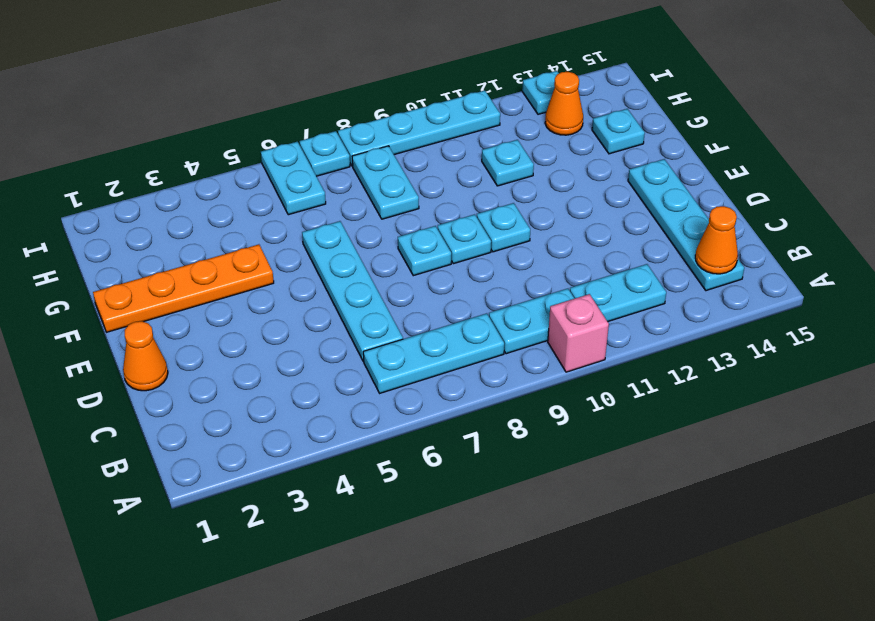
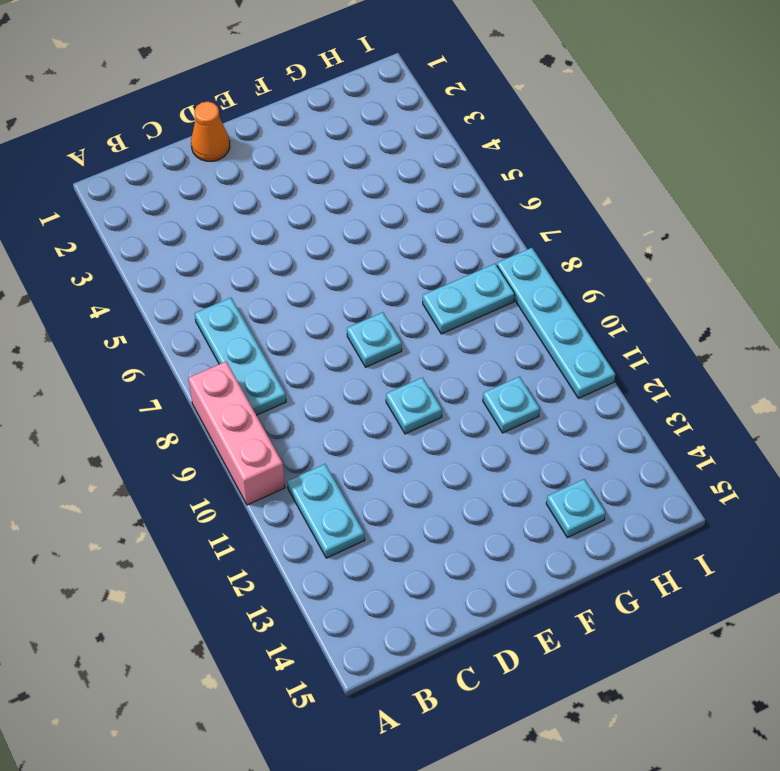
pink brick A8:A10 level 1 -> pink brick A10 level 1
none -> cyan plate B9:B10 level 1
none -> cyan plate B14:E14 level 1
none -> cyan plate C6:F6 level 1

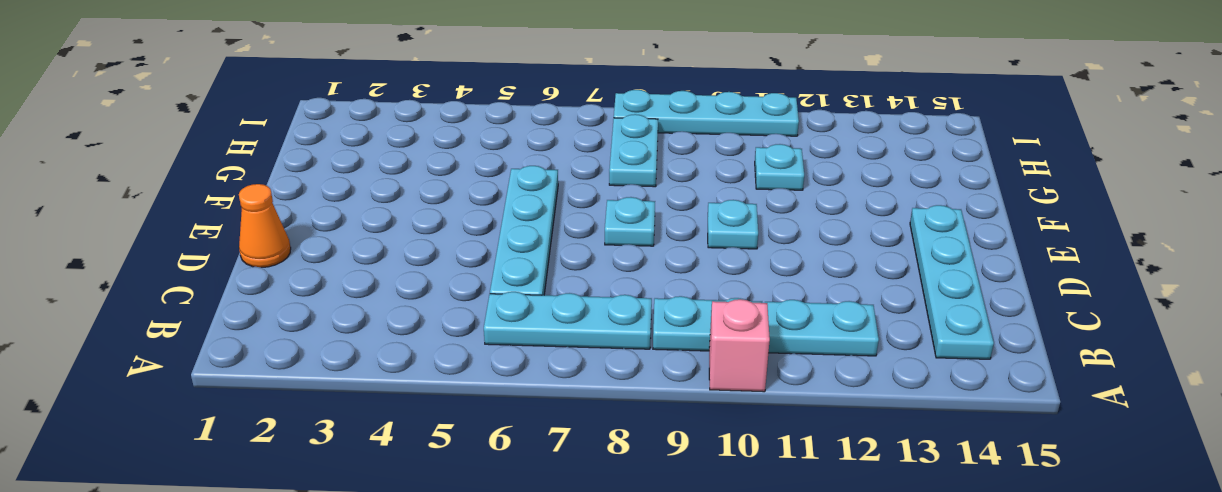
none -> cyan plate E9 level 1
none -> orange plate F1:F4 level 1
none -> cyan plate G14 level 1

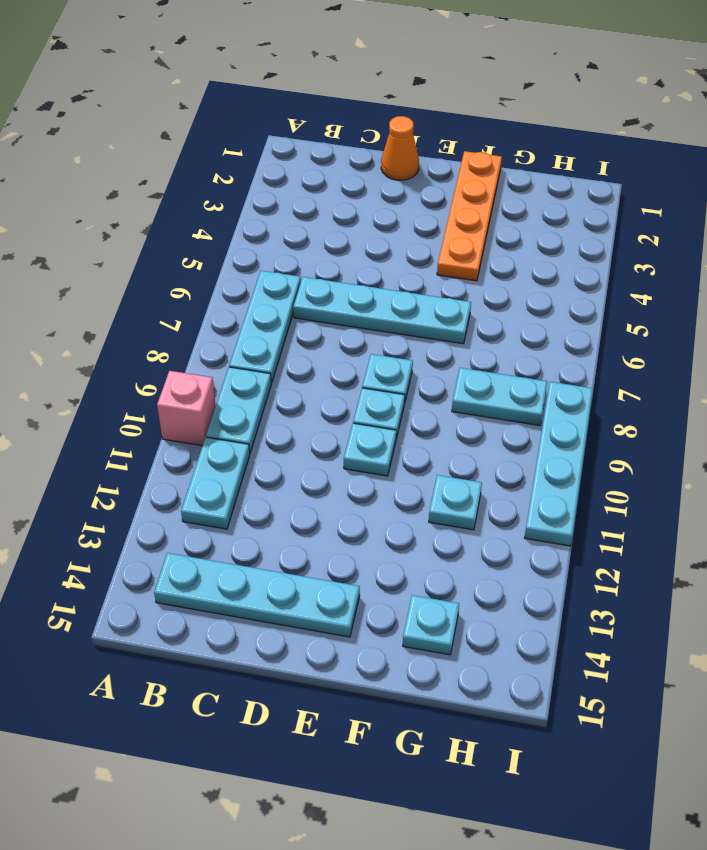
none -> cyan plate H6:I6 level 1
none -> orange cone H13 level 1
none -> cyan plate I7 level 1

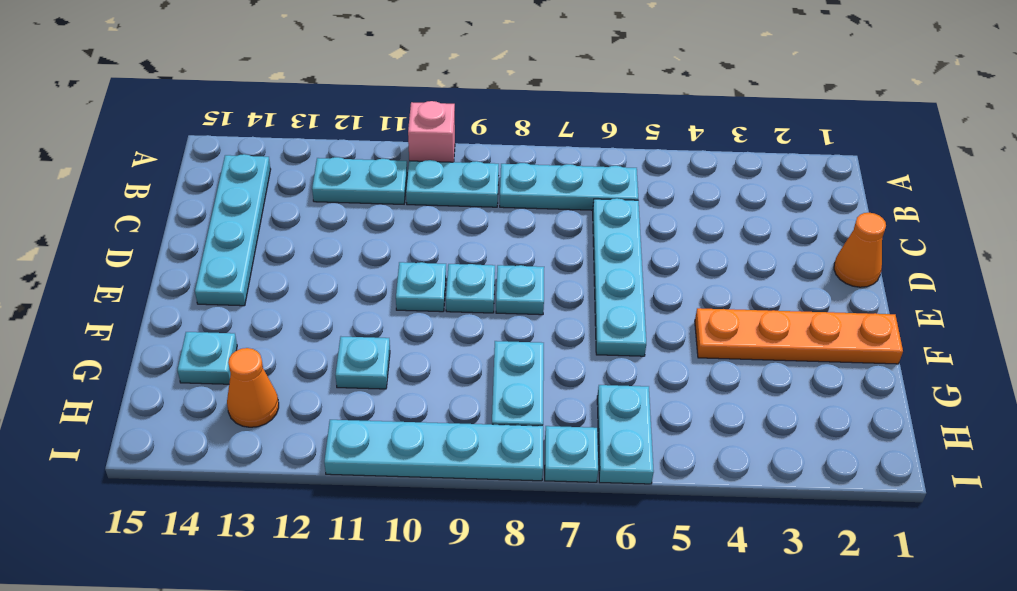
none -> cyan plate I13 level 1
none -> orange cone B14 level 2

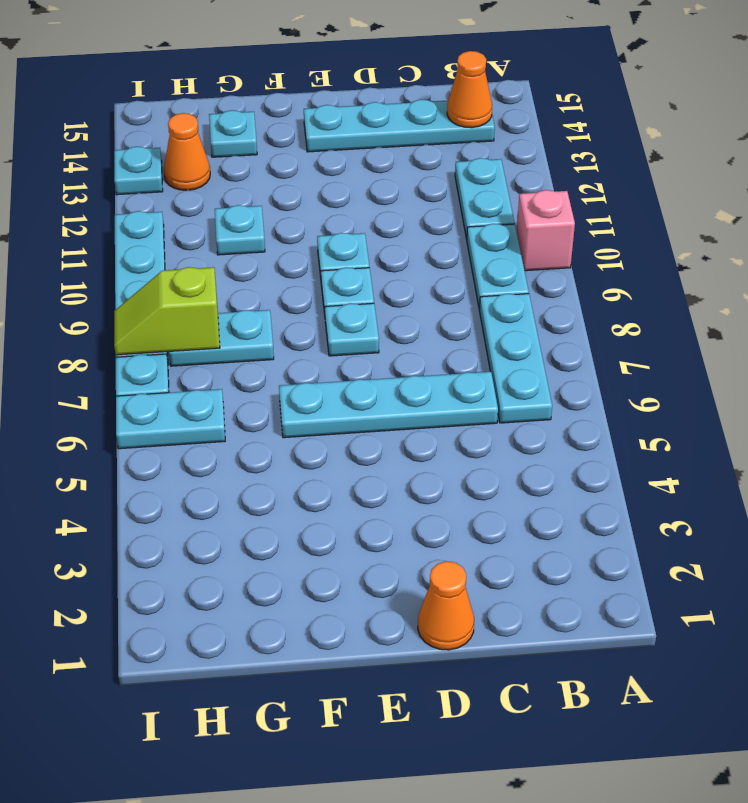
lime slope H8:I8 level 2 top H -> none
none -> orange plate F1:F4 level 1

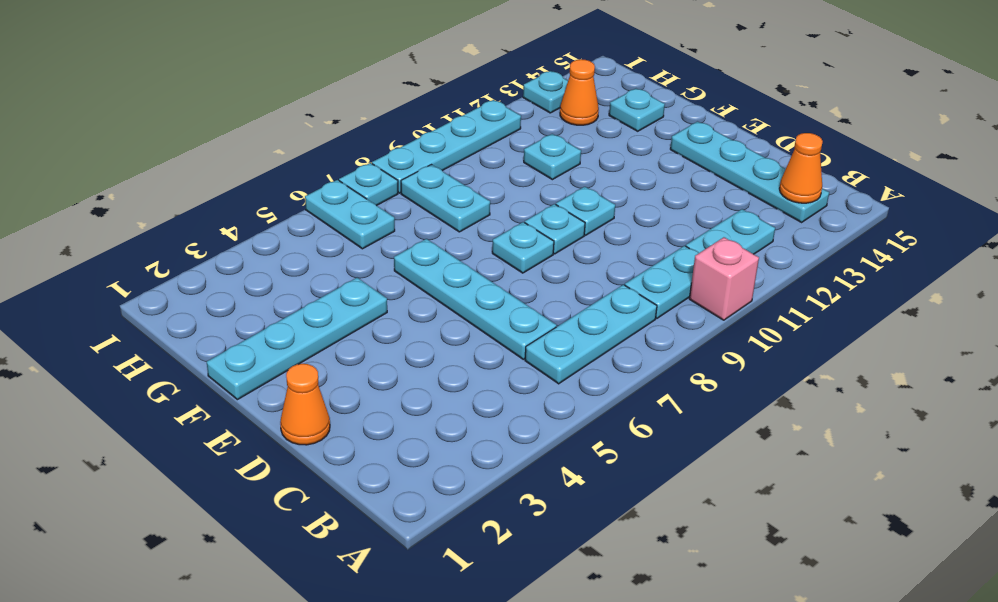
cyan plate F1:F4 level 1 -> orange plate F1:F4 level 1

